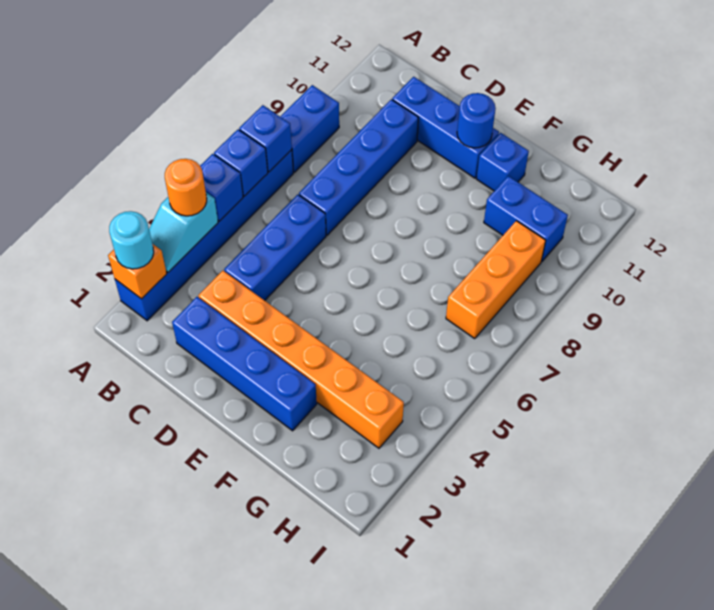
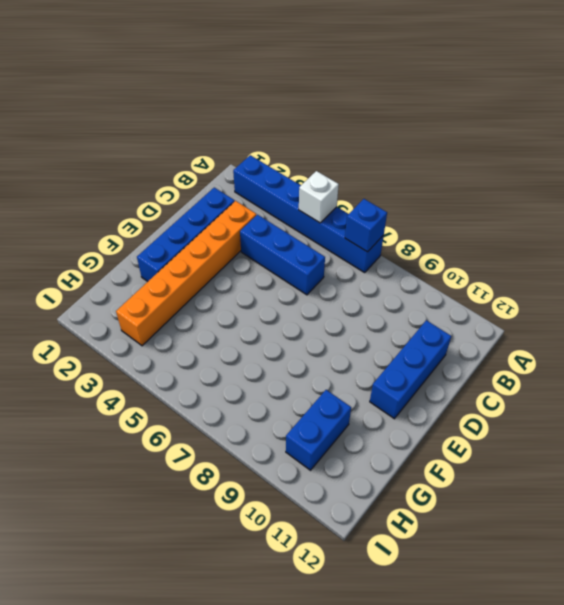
white brick A5 level 2 -> blue brick A5 level 2
none -> blue brick A8:A9 level 1
none -> blue brick C7:C10 level 1
none -> blue brick F11 level 1

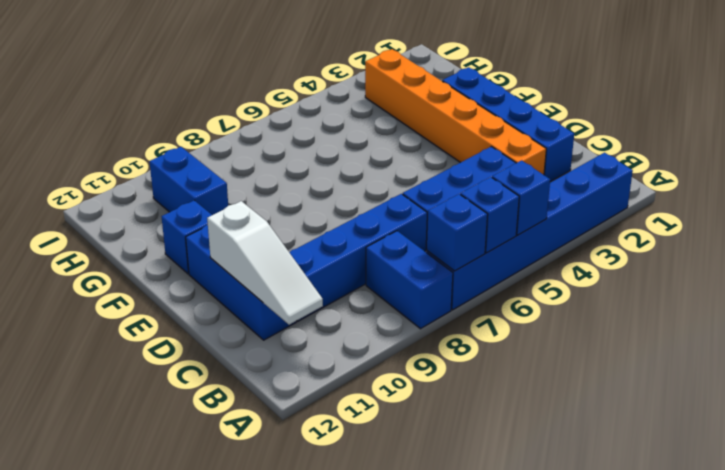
blue brick A8:B8 level 1 -> blue brick A8:A9 level 1
white slope B11:D11 level 2 top D -> none
none -> orange brick H7:H9 level 1
none -> orange brick A2 level 2
none -> cyan slope A3:A4 level 2 top 4

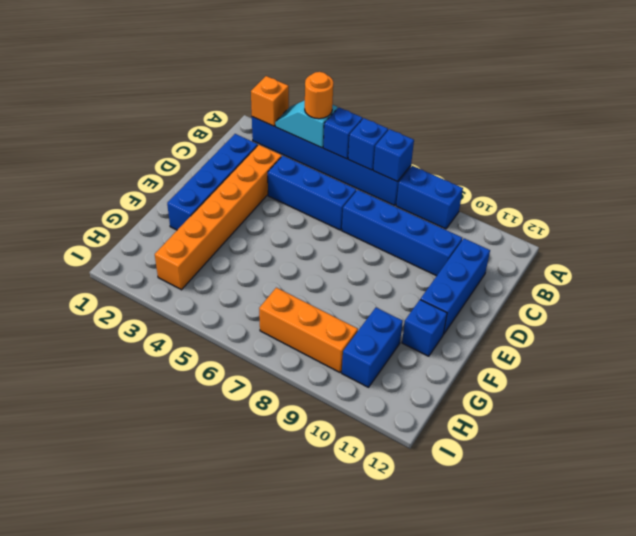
none -> blue round brick E11 level 2
none -> cyan round brick A2 level 3

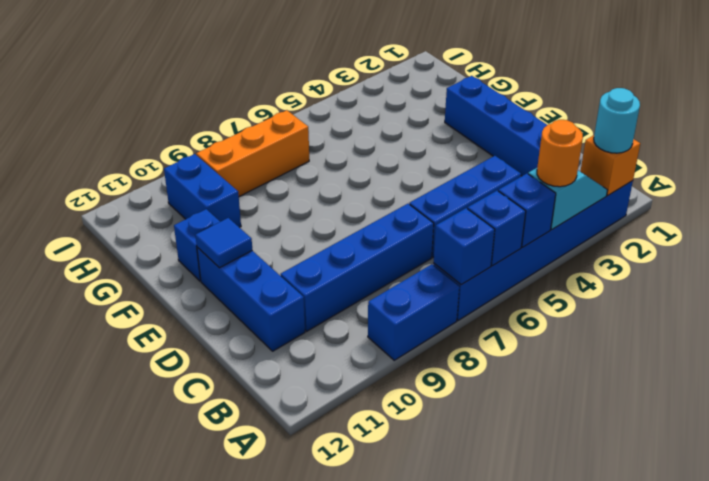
blue tile E11 level 2 -> blue round brick E11 level 2
none -> orange brick C3:H3 level 1

